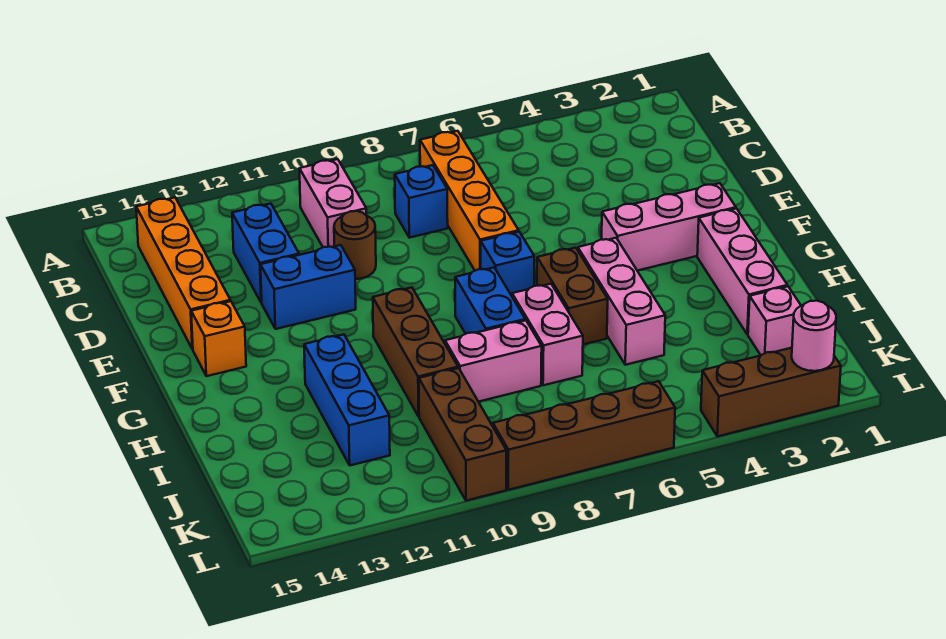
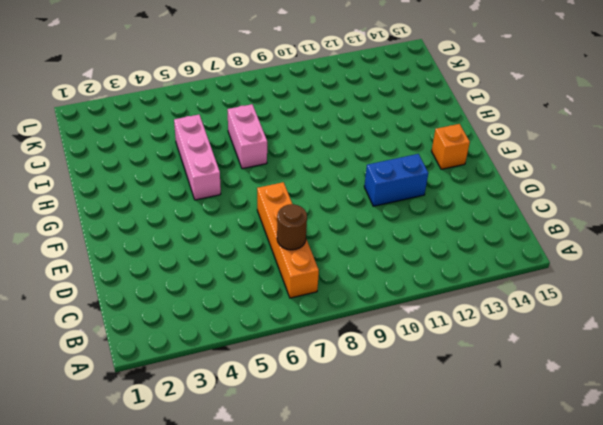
brown round brick C7 level 2 -> brown round brick D10 level 1
none -> pink brick B10:C10 level 1
none -> orange brick B14:E14 level 1
none -> blue brick C8 level 1

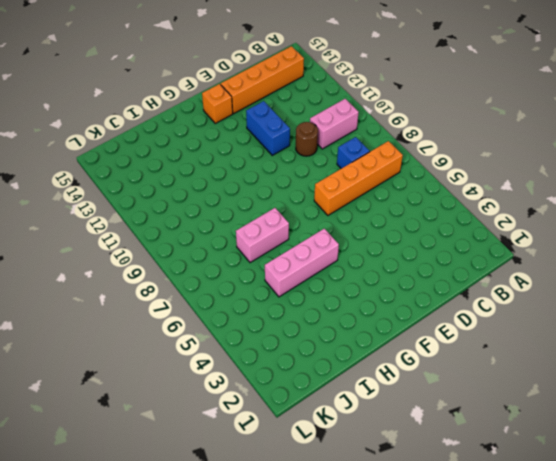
none -> blue brick C12:D12 level 1
none -> pink brick F2:F4 level 1
none -> blue brick F7 level 1

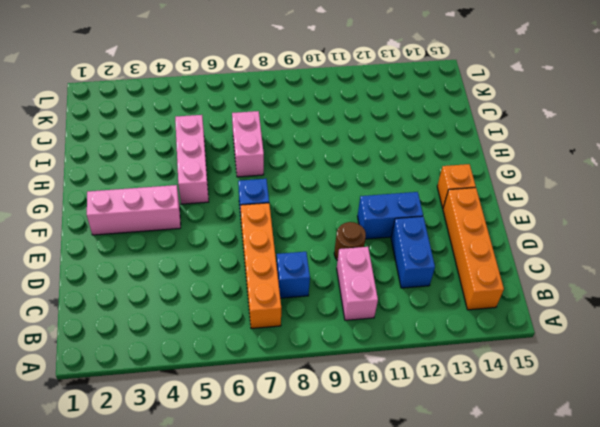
none -> pink brick G2:I2 level 1
none -> brown brick G6:H6 level 1
none -> blue brick G8:H8 level 1

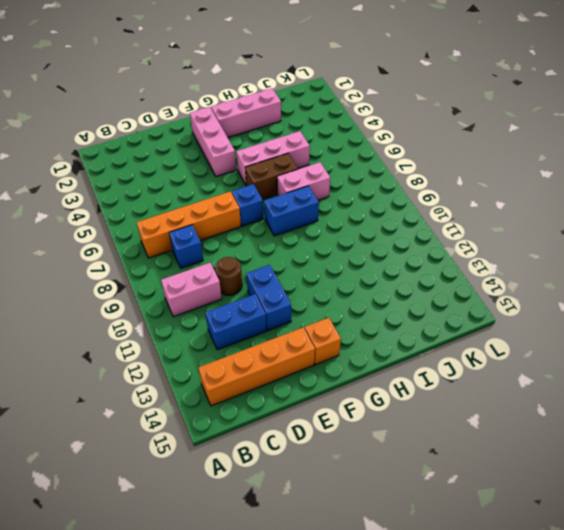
none -> brown brick G10:I10 level 1
none -> blue brick H12:J12 level 1
none -> pink brick I8:I9 level 1

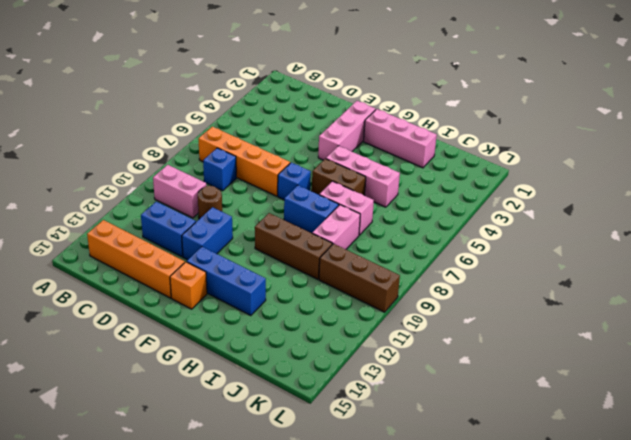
blue brick F13:H13 level 1 -> blue brick H12:J12 level 1
none -> pink brick J2 level 1
none -> brown brick L2:L4 level 1
none -> brown brick L6:L9 level 1

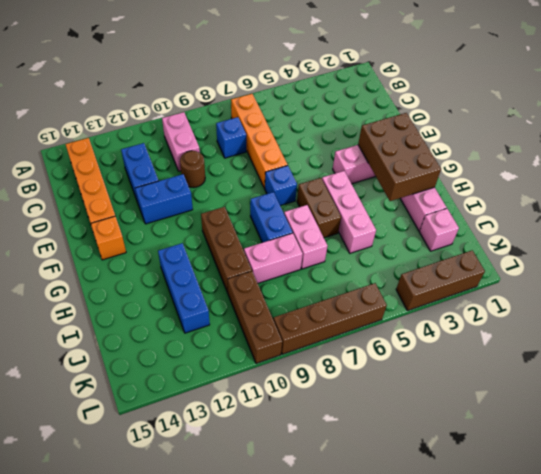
brown brick F2:H3 level 2 -> none
none -> pink round brick L2 level 2

